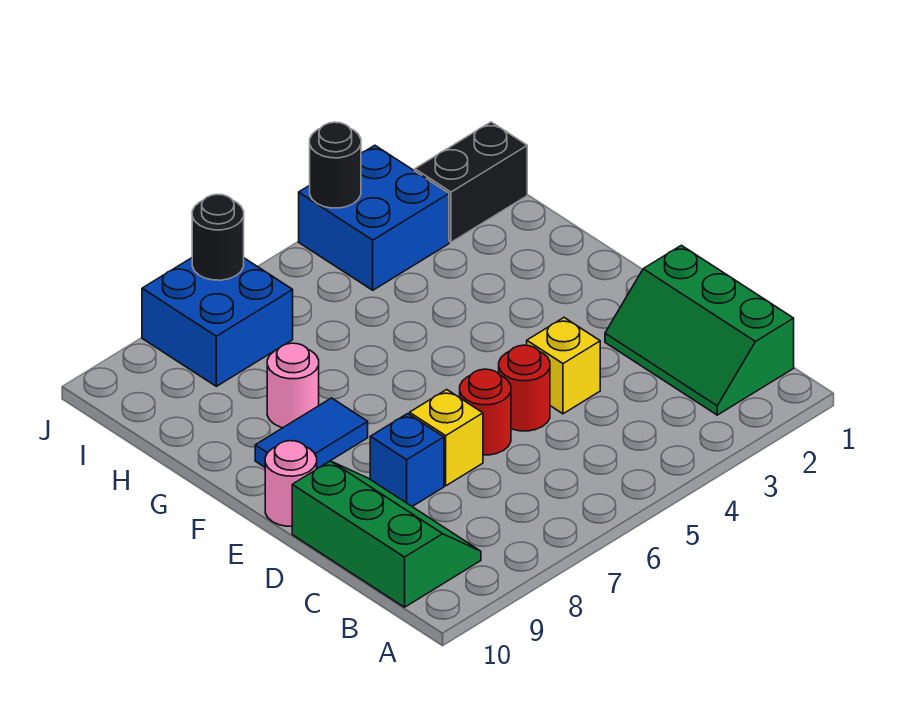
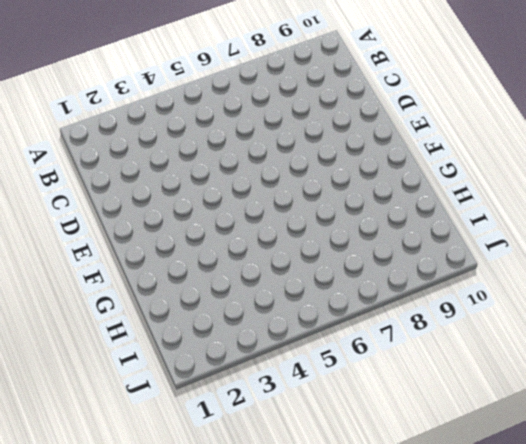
none -> green slope B1:D2 level 1 top 1
none -> green slope B9:D10 level 1 top 10
none -> yellow brick D4 level 1

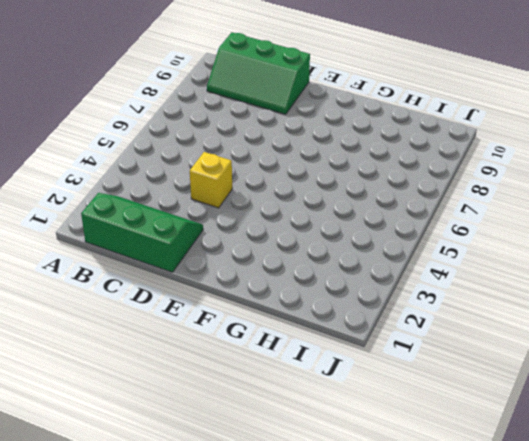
none -> red round brick D5 level 1
none -> red round brick D6 level 1
none -> yellow brick D7 level 1

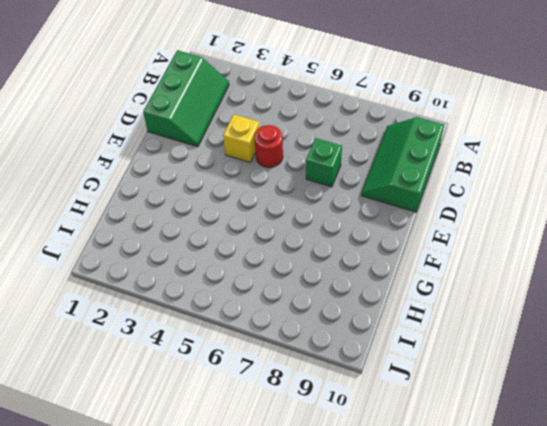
green brick D7 level 1 -> yellow brick D7 level 1
none -> red round brick D6 level 1
none -> blue brick D8 level 1
none -> pink round brick E10 level 1

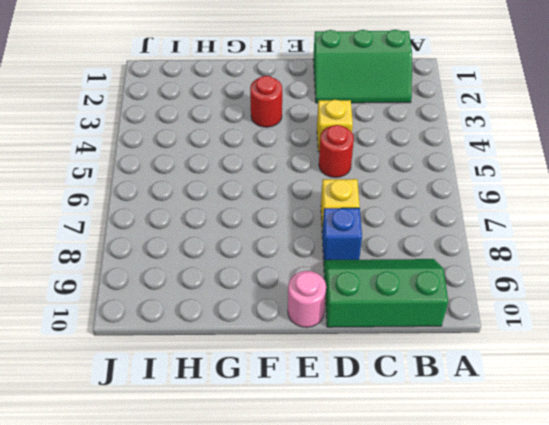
red round brick F3 level 1 -> red round brick D6 level 1
none -> blue tile F8:F9 level 1
none -> pink round brick G8 level 1
none -> black brick I1:I2 level 1

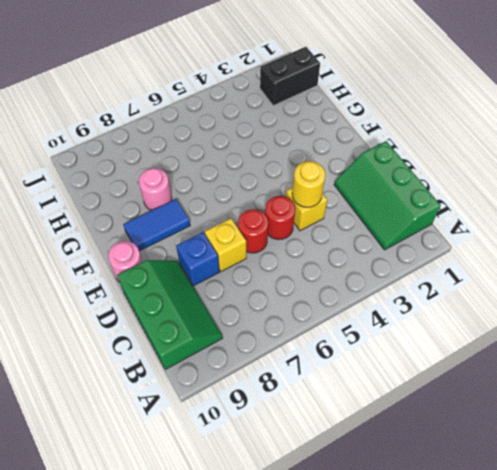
yellow round brick D4 level 2 -> none
none -> blue brick I3:J4 level 1
none -> blue brick I7:J8 level 1
none -> black round brick J4 level 2

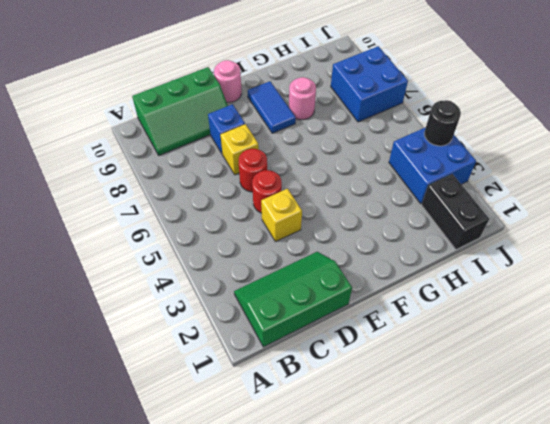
none -> black round brick J7 level 2

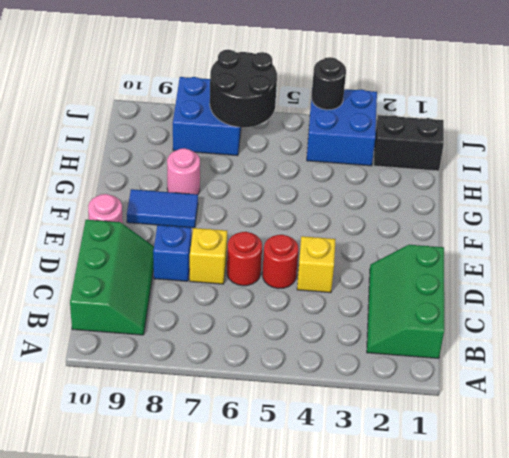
black round brick I6:J7 level 2 -> black round brick J7 level 2

